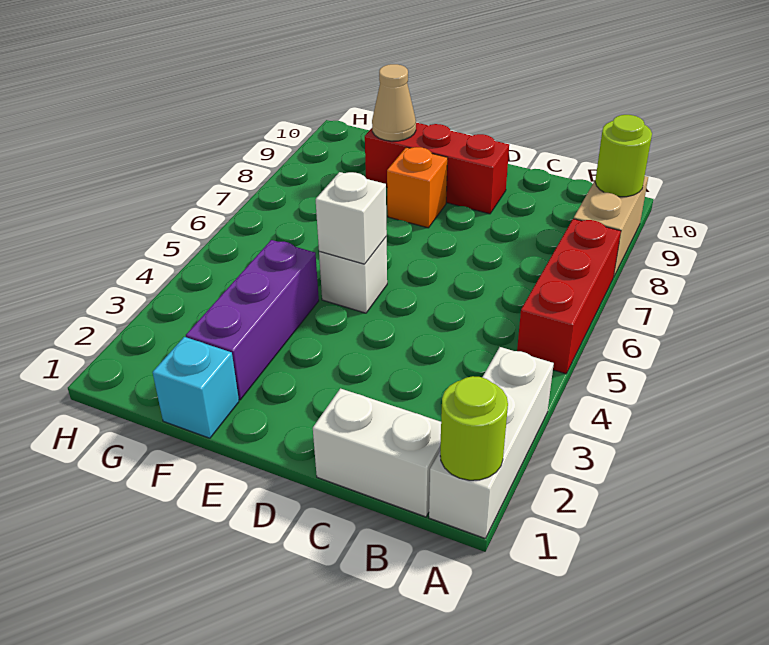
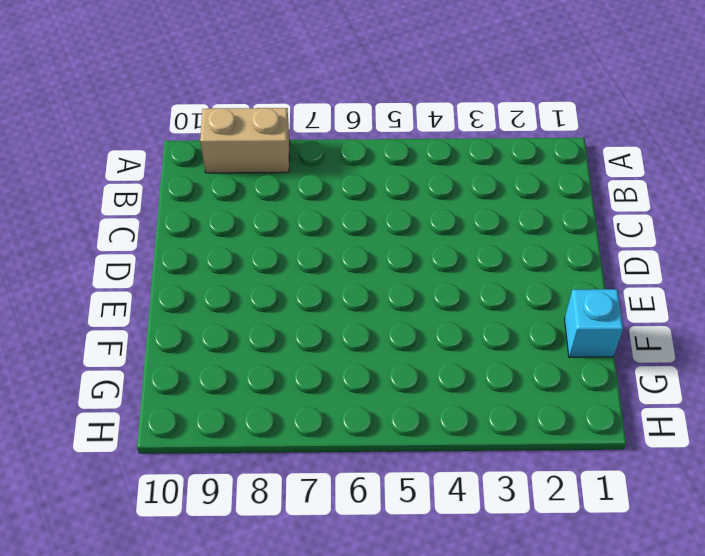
none -> white brick A1:A3 level 1
none -> red brick A5:A7 level 1
none -> white brick B1:C1 level 1

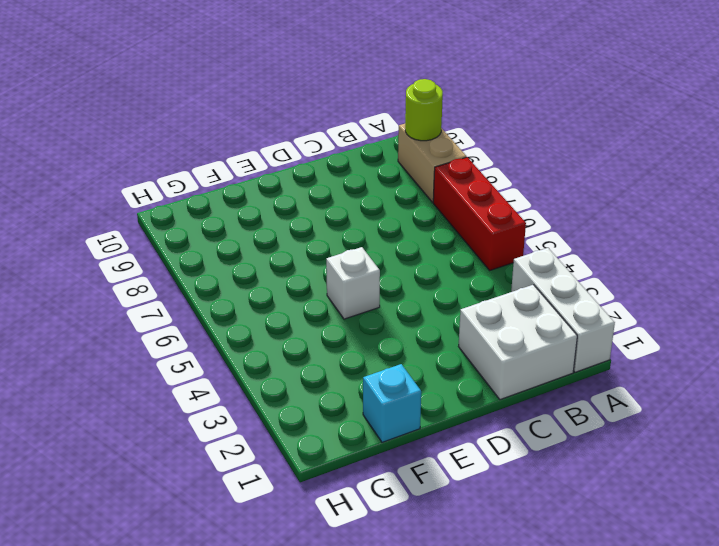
white brick B1:C2 level 1 -> white brick B1:C1 level 1
none -> red brick D9:F9 level 1
none -> orange brick E8 level 1
none -> purple brick F2:F4 level 1

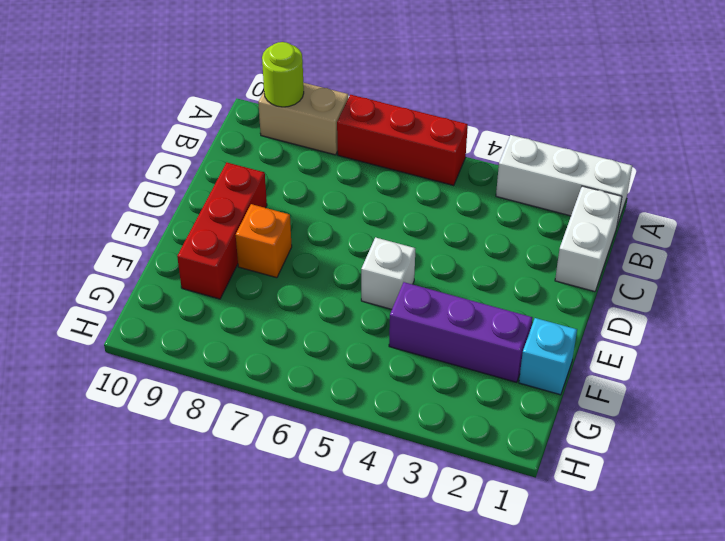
none -> lime round brick A1 level 2
none -> white brick E5 level 2
none -> tan cone F9 level 2

